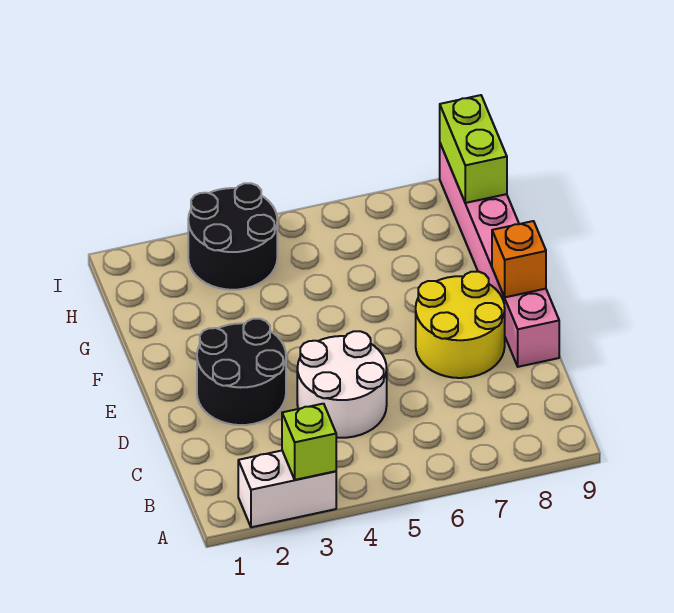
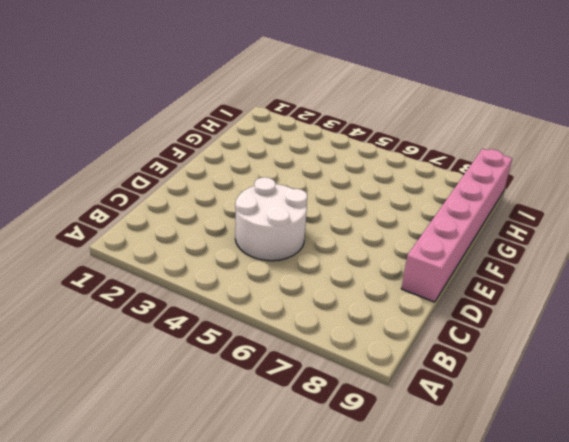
none -> white brick A2:A3 level 1
none -> black round brick D2:E3 level 1

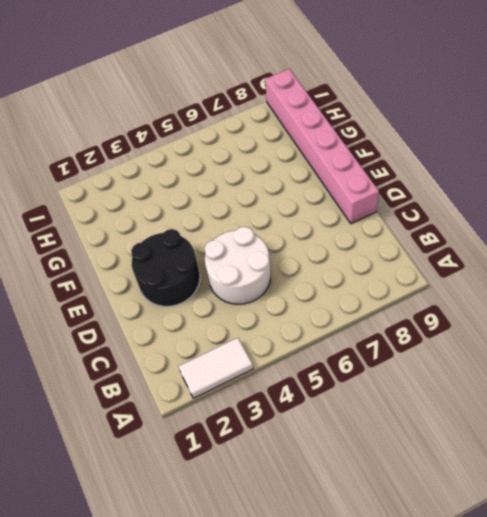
white tile A2:A3 level 1 -> white brick A2:A3 level 1
none -> yellow round brick D7:E8 level 1
none -> black round brick H3:I4 level 1

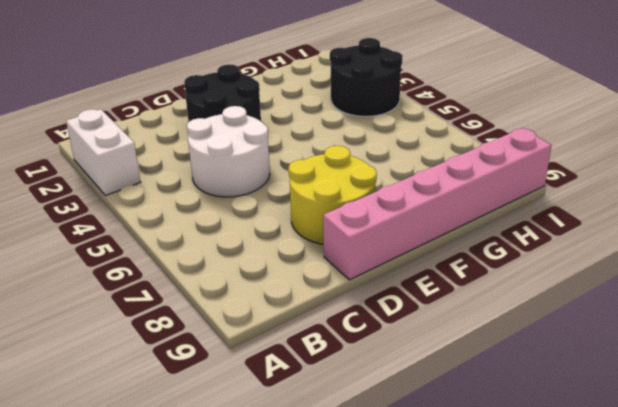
none -> lime brick A3 level 2
none -> orange brick E9 level 2

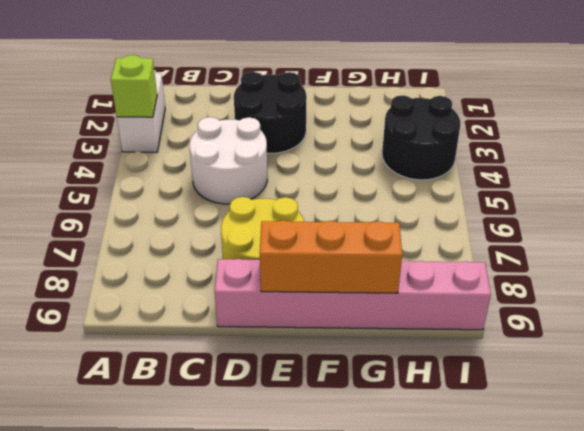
orange brick E9:G9 level 2 -> orange brick E9 level 2
none -> lime brick H9:I9 level 2

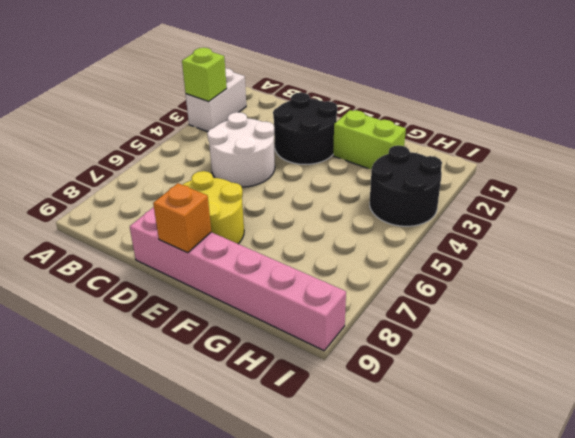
lime brick F2:G2 level 1 -> lime brick H9:I9 level 2

